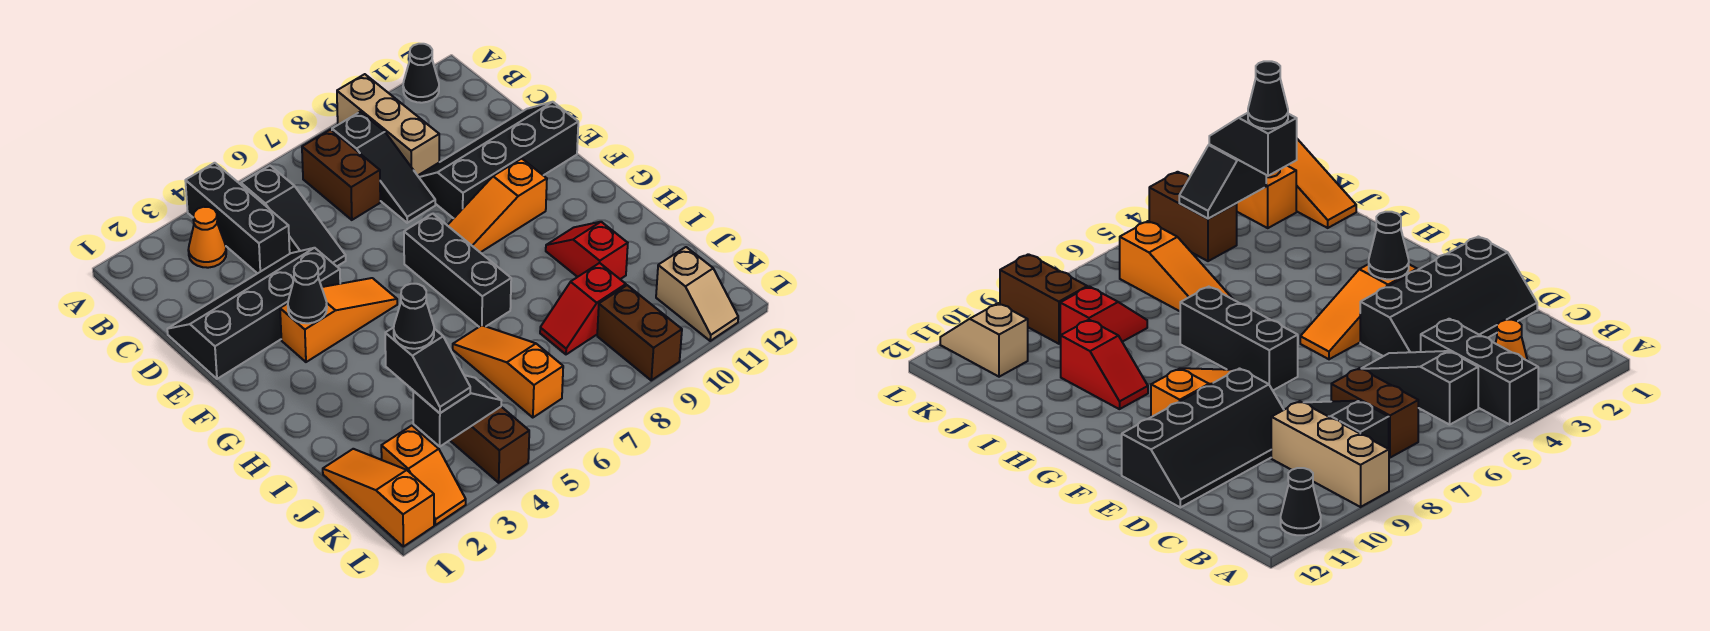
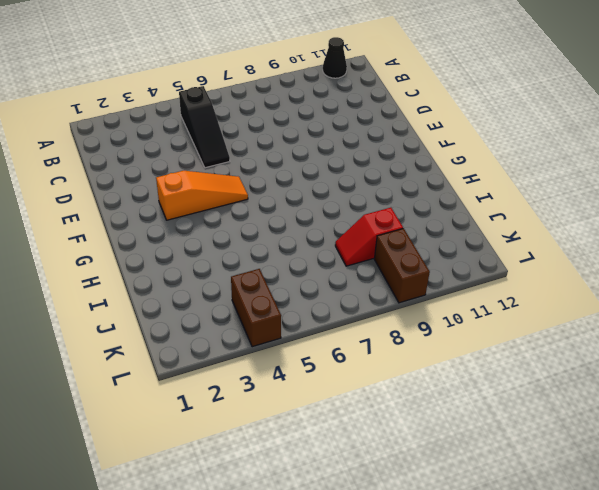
none -> black brick A4:C4 level 1
none -> tan brick A9:C9 level 1
none -> orange cone B3 level 1

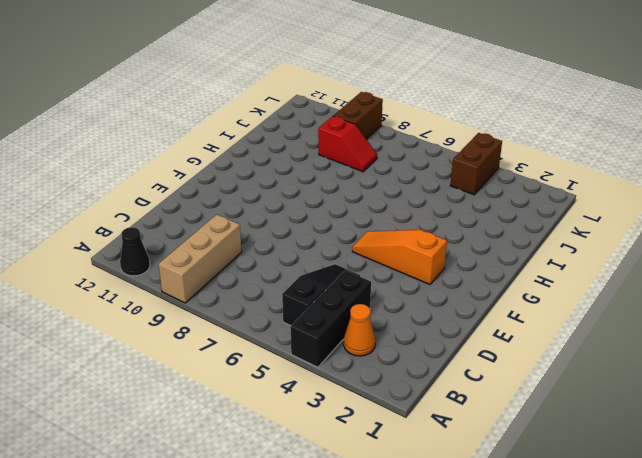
none -> brown brick B7:C7 level 1
none -> black slope B8:D8 level 1 top B
none -> black slope D1:E4 level 1 top E

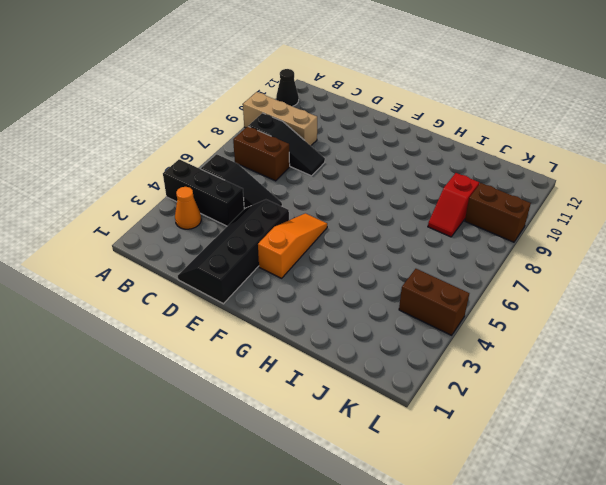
none -> black slope D9:E12 level 1 top E
none -> black brick F7:H7 level 1
none -> orange slope F8:F10 level 1 top 10

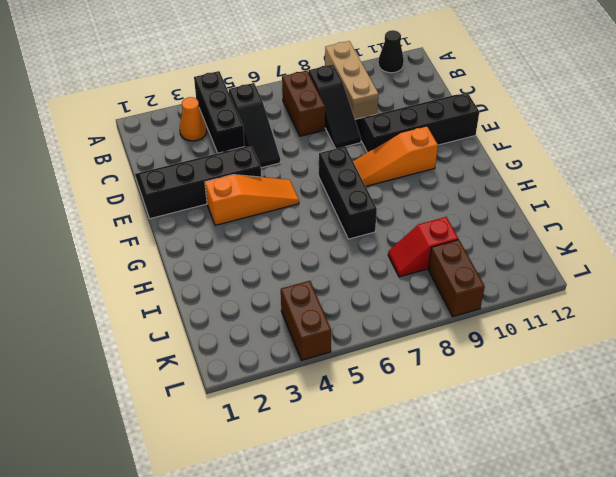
none -> red slope H10:I10 level 1 top I
none -> orange slope I6:K6 level 1 top K
none -> orange slope J1:L1 level 1 top L

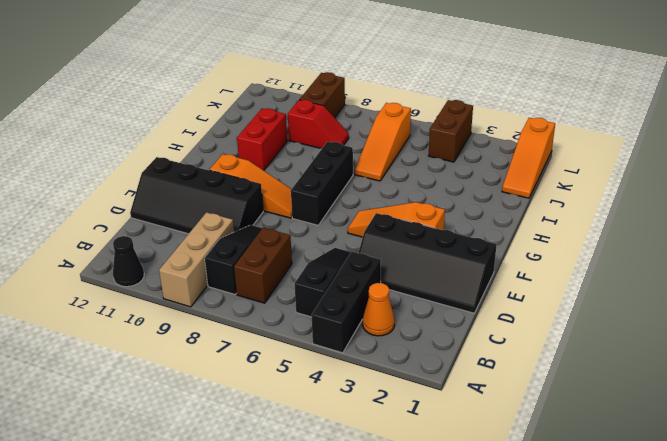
red brick H10:I10 level 1 -> red slope H10:I10 level 1 top I
none -> orange slope K2:L2 level 1 top K
none -> tan slope K11:L11 level 1 top K
none -> black cone F3 level 2

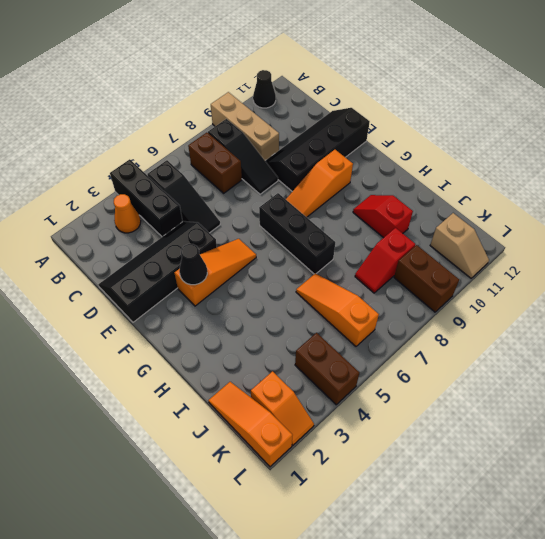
none -> black slope K3:K4 level 2 top 3
none -> black slope J3:K3 level 3 top J
none -> black cone J3 level 4

